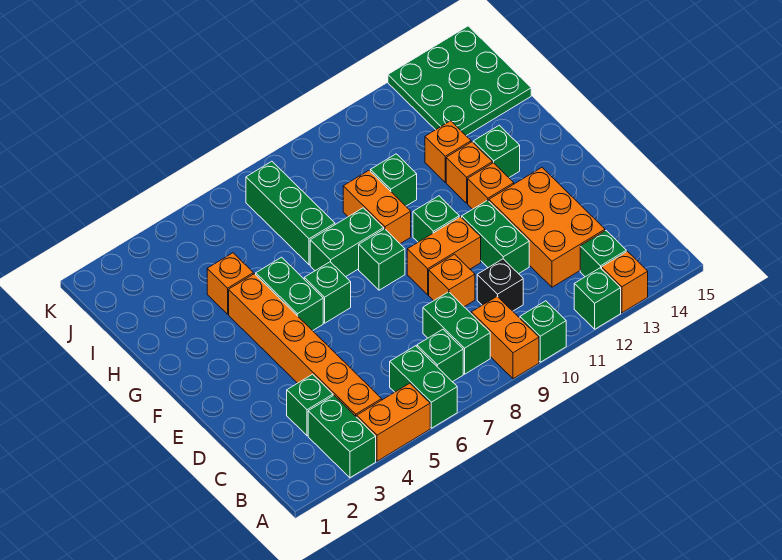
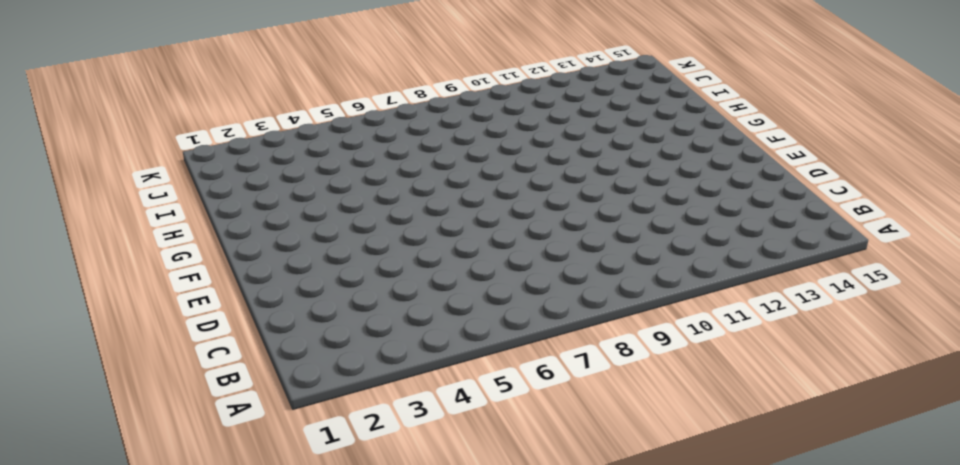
none -> green brick A3:B3 level 1
none -> orange brick A4:A5 level 1
none -> green brick A6:B6 level 1
none -> orange brick A9:B9 level 1

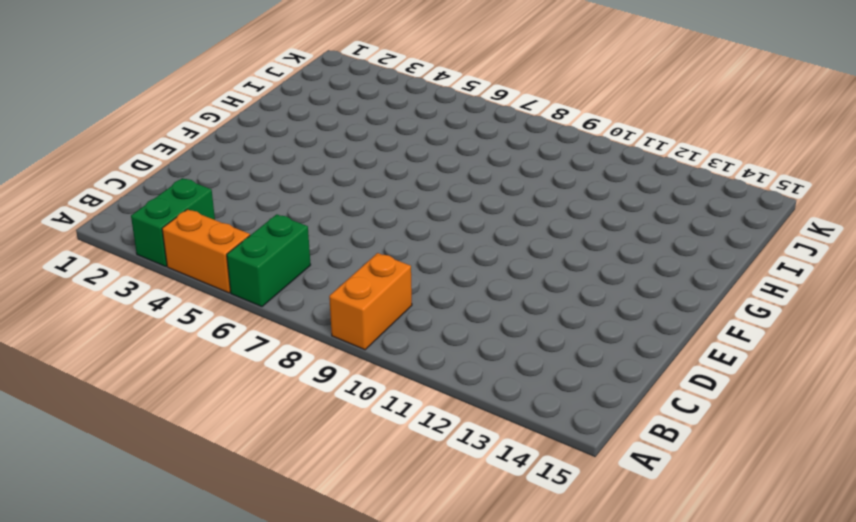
none -> green brick A10 level 1
none -> green brick A12 level 1
none -> orange brick A13 level 1
none -> orange brick B4:G4 level 1

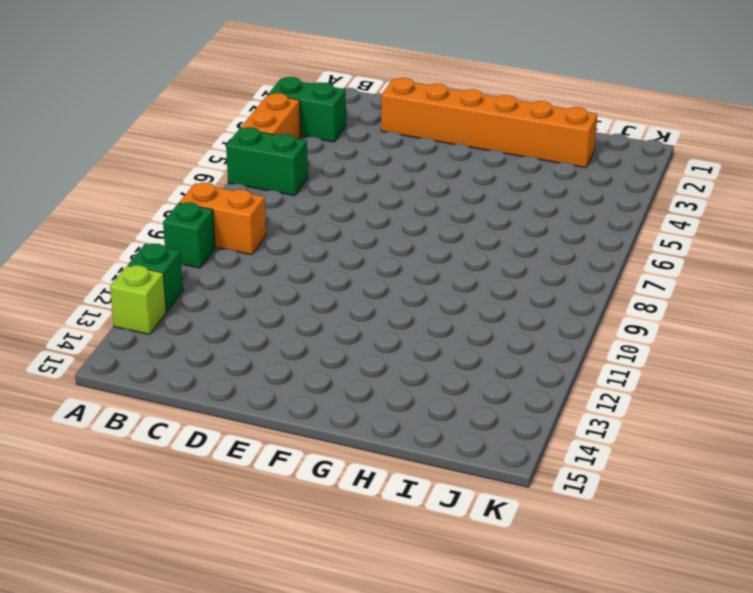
lime brick A13 level 1 -> orange brick A13 level 1
orange brick D2:I2 level 1 -> orange brick B4:G4 level 1
none -> green brick B7 level 1
none -> green brick B8:C8 level 1
none -> green brick B13 level 1
none -> green brick C3 level 1

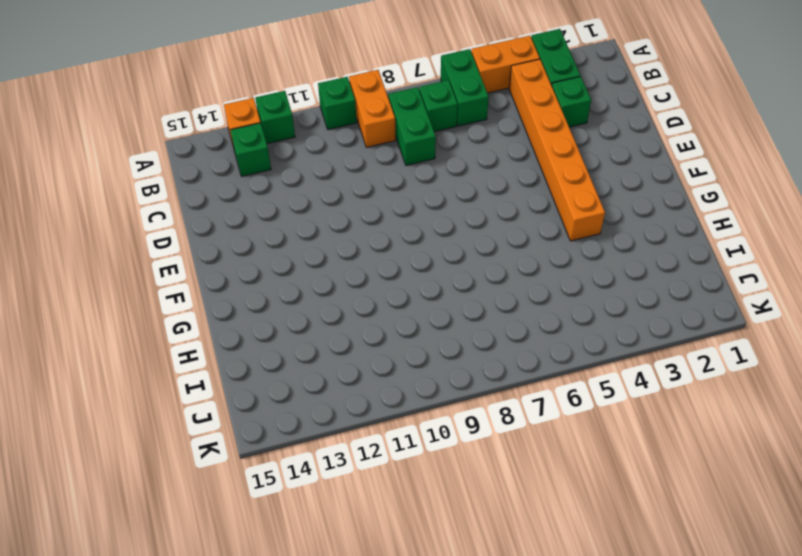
none -> black brick C10 level 1
none -> orange brick C12:E13 level 1
none -> orange brick D9 level 1
none -> green brick D11:E11 level 1

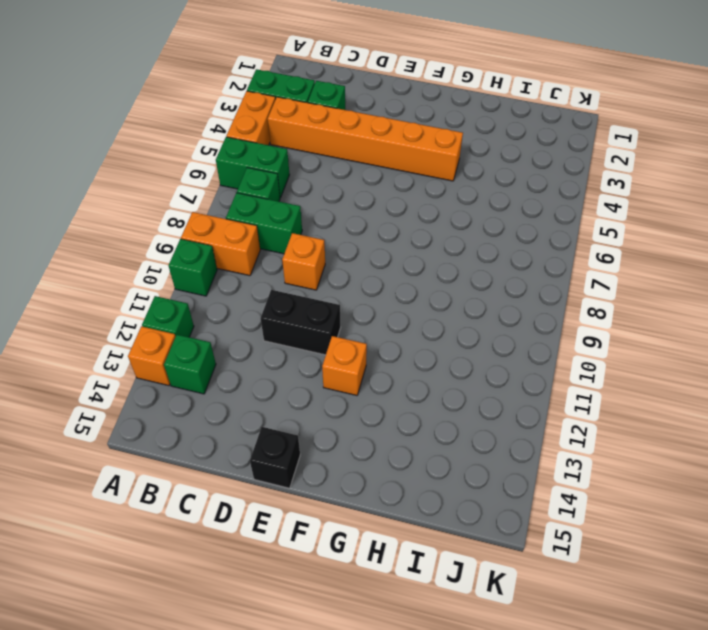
black brick D11:E11 level 1 -> green brick D11:E11 level 1
black brick E15 level 1 -> black brick C10 level 1
none -> orange brick C12:E13 level 1
none -> orange brick E9:E10 level 1
none -> green brick F5:G5 level 1
none -> green brick F6 level 1

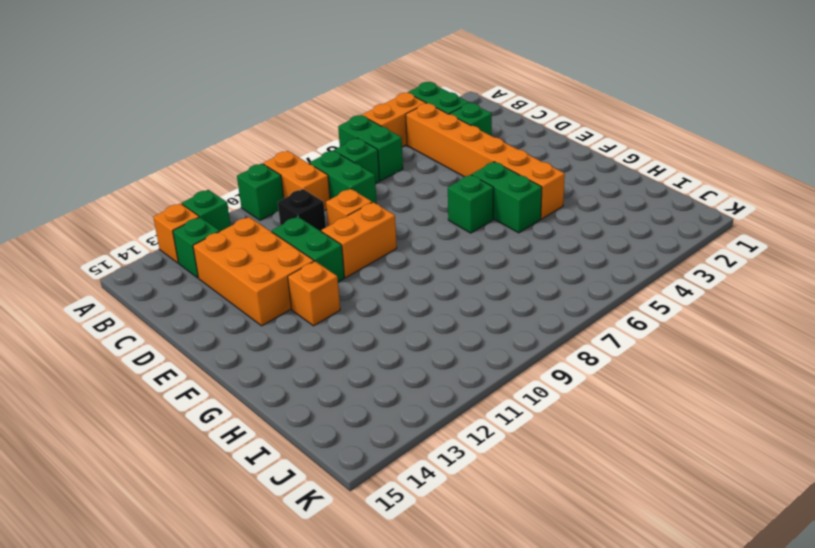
none -> green brick F8 level 1
none -> green brick F10 level 1
none -> green brick G7:G8 level 1
none -> orange brick G9:H9 level 1

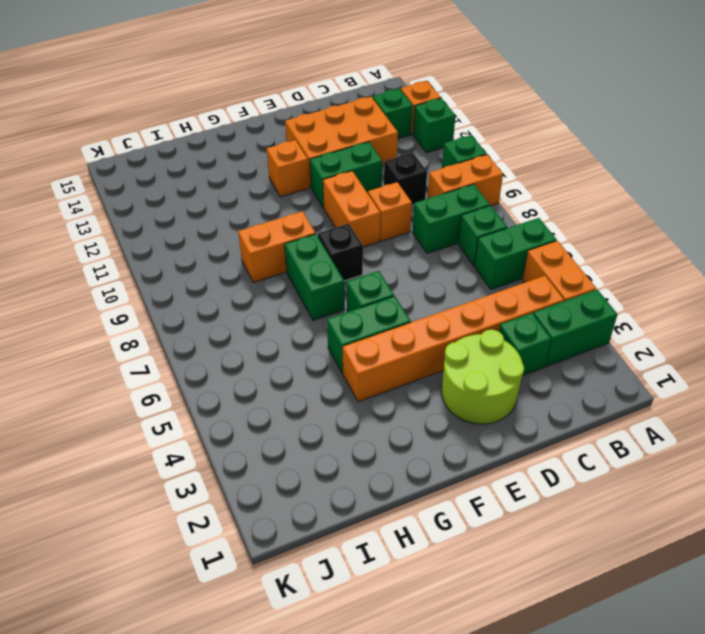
lime round brick D2:E3 level 1 -> none
black brick F8 level 1 -> green brick F8 level 1
none -> green brick F10 level 1
none -> orange brick G12 level 1
none -> green brick G13 level 1
none -> orange brick H4 level 1

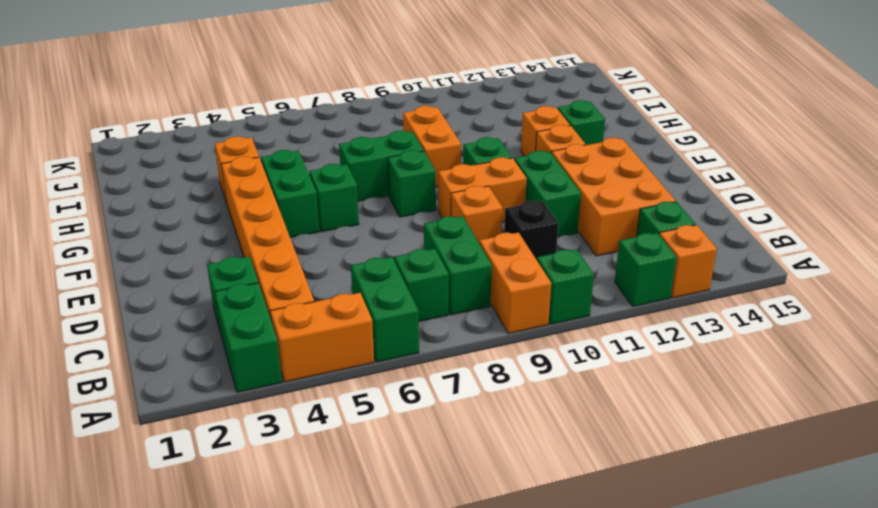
none -> green brick H7:J7 level 1
none -> green brick H10 level 1
none -> orange brick H12 level 1
none -> green plate I13:K15 level 1

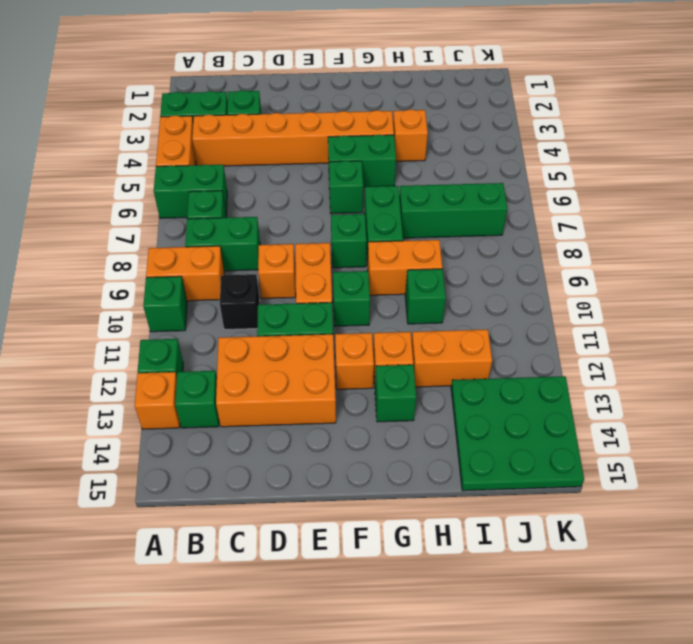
orange brick H12:I12 level 1 -> orange brick H12 level 1

